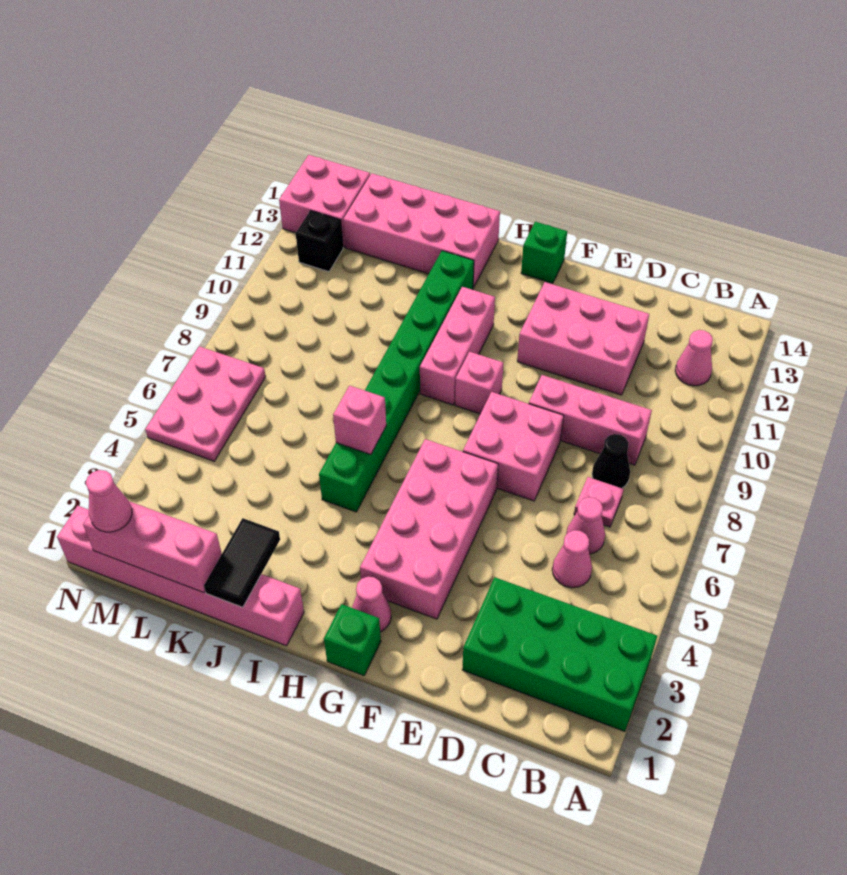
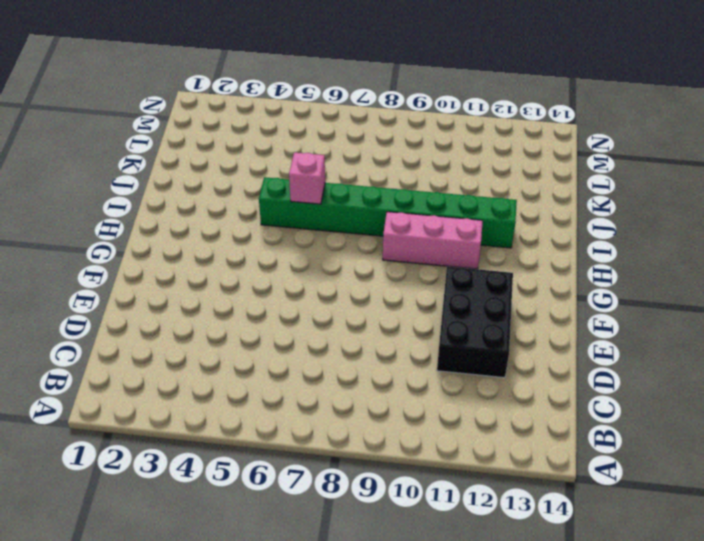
black brick D11:F12 level 1 -> pink brick D11:F12 level 1
none -> green brick A2:D3 level 1
none -> pink cone B12 level 1
none -> pink cone C5 level 1

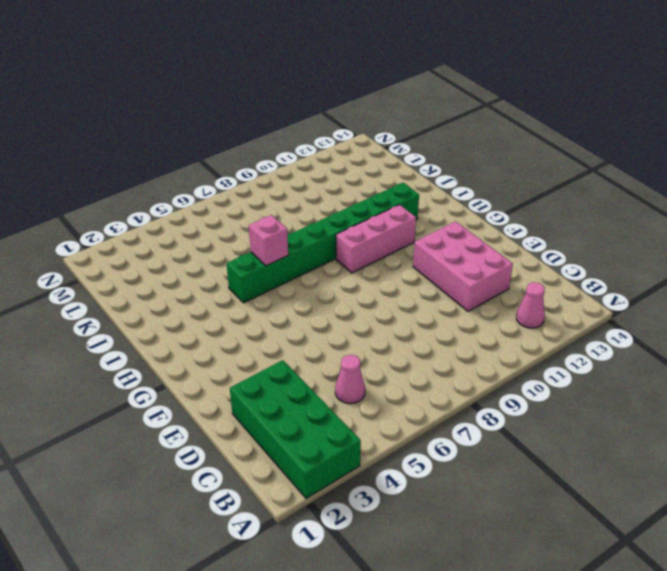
none -> pink cone C6 level 1
none -> pink plate C7 level 1
none -> black cone C8 level 1

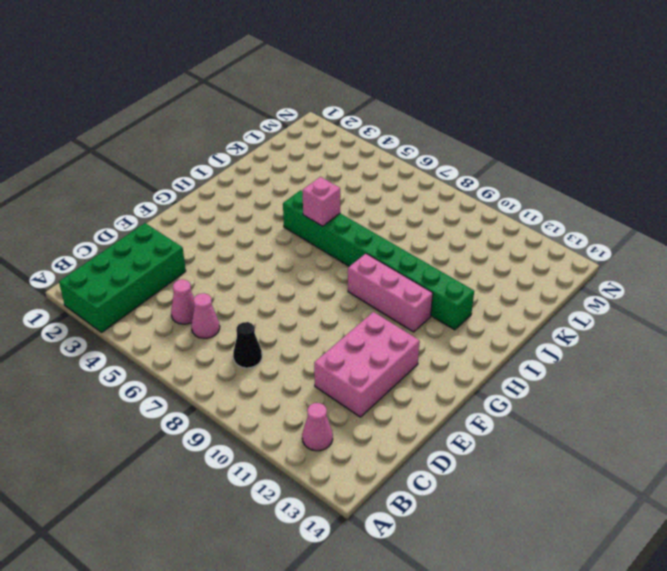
none -> pink plate C7 level 1
none -> pink brick C9:E9 level 1
none -> pink brick E7:F8 level 1

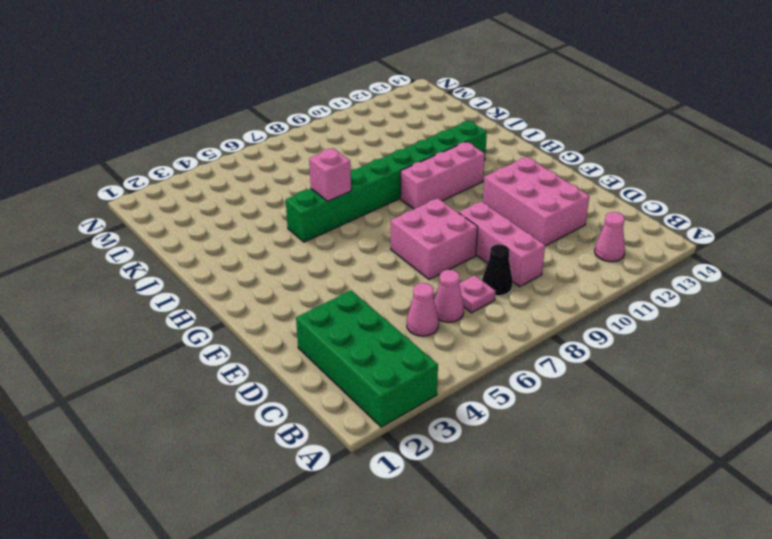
none -> pink brick F3:G6 level 1
none -> green brick G1 level 1
none -> pink cone G2 level 1

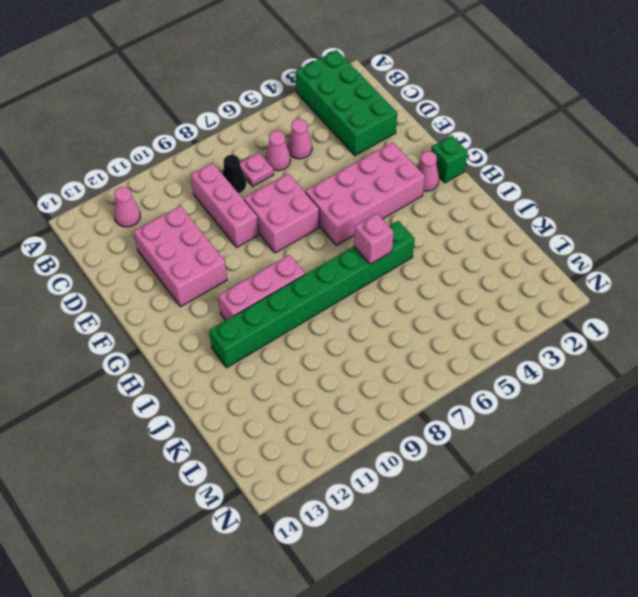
none -> pink brick G9 level 1
none -> green brick G14 level 1
none -> pink brick I1:N1 level 1

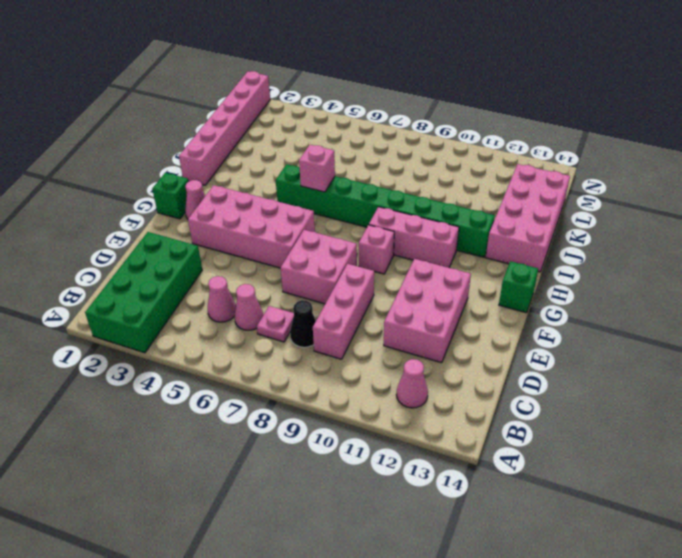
none -> pink plate M5:N7 level 1
none -> black brick M12 level 1
none -> pink brick M13:N14 level 1

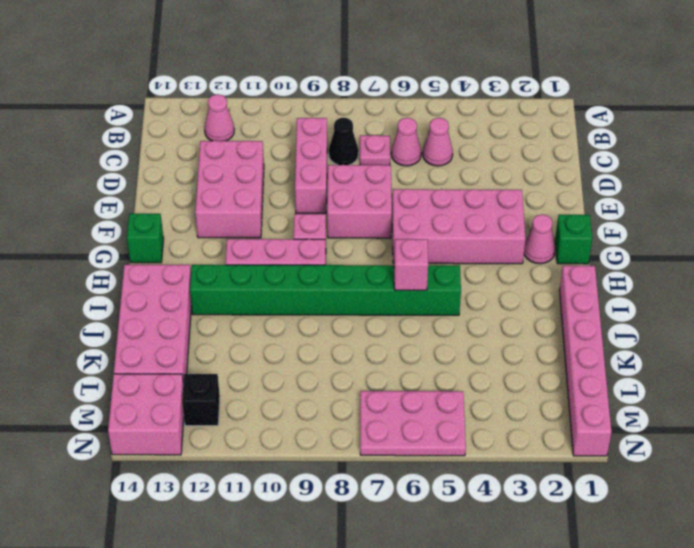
none -> green brick A2:D3 level 1
none -> black tile J1:J2 level 2
none -> pink brick K1:M1 level 2

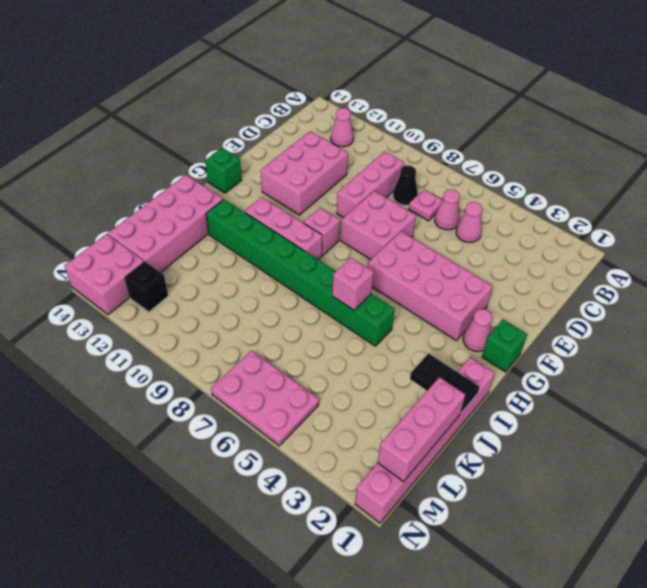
none -> green brick A2:D3 level 1
none -> pink cone M1 level 3

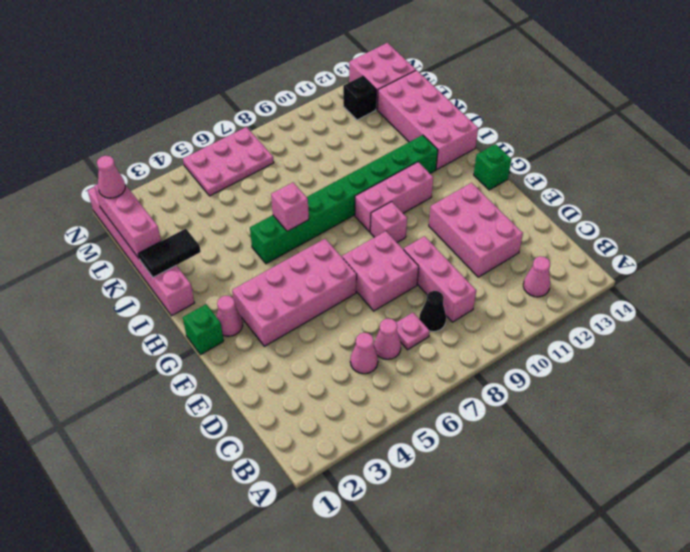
none -> green brick A2:D3 level 1

